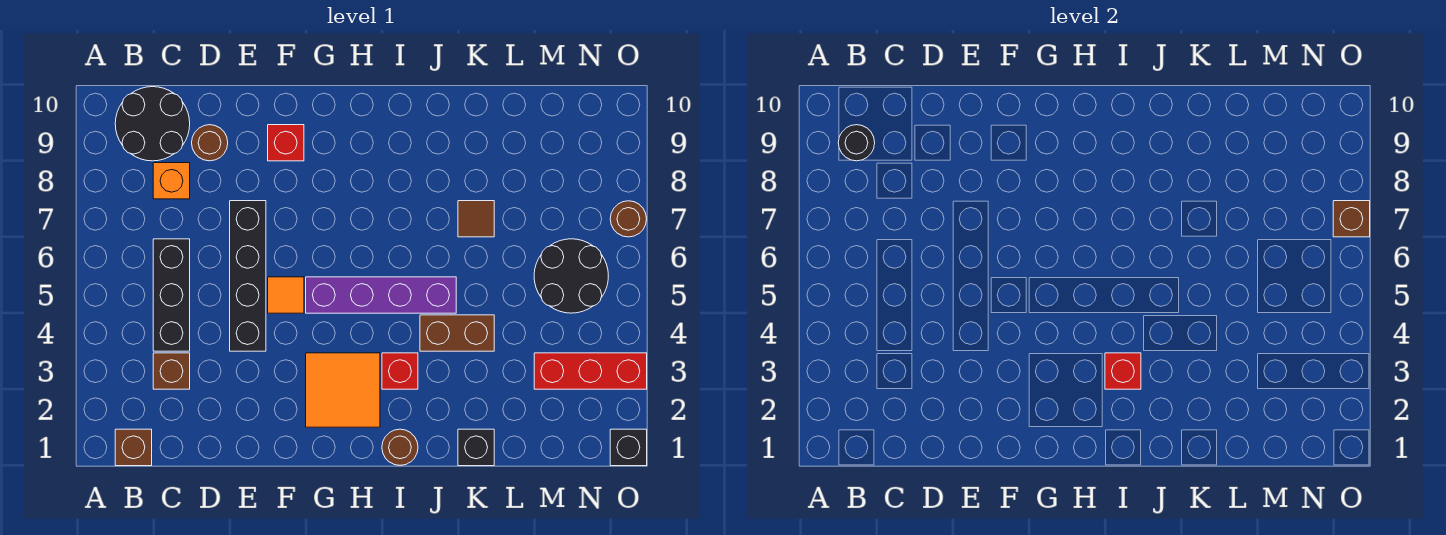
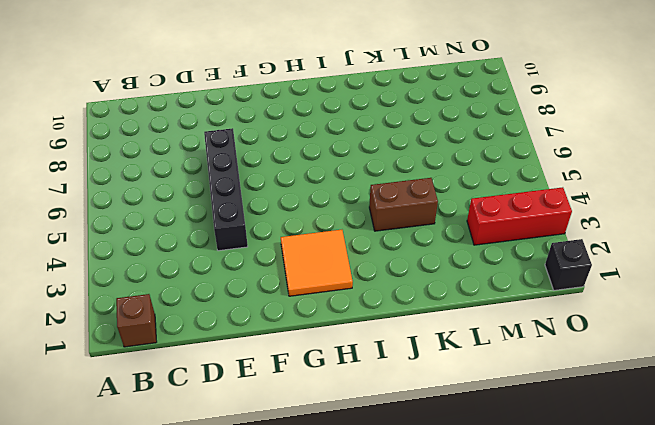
none -> black round brick B9:C10 level 1
none -> brown brick C3 level 1
none -> black brick C4:C6 level 1

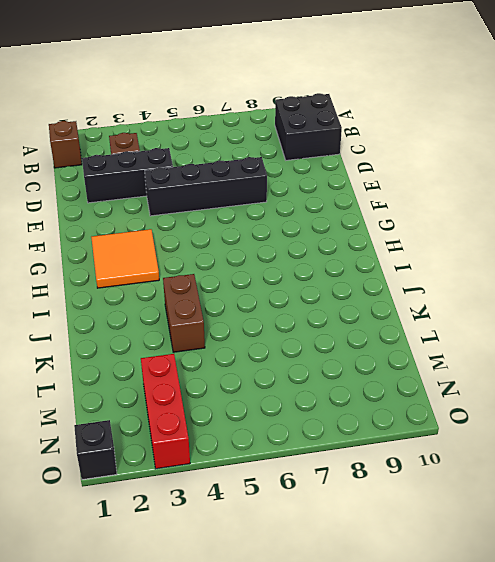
black brick B9:C10 level 1 -> black round brick B9:C10 level 1
black brick D2:D4 level 1 -> black brick C4:C6 level 1
none -> orange brick C8 level 1
none -> brown round brick D9 level 1
none -> orange tile F5 level 1

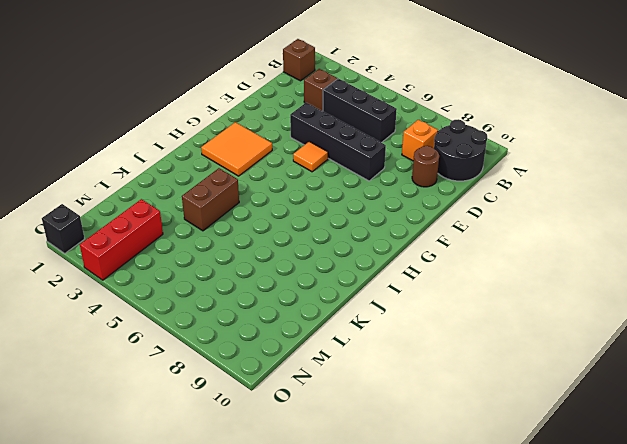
none -> red brick F9 level 1
none -> purple brick G5:J5 level 1
none -> brown round brick I1 level 1

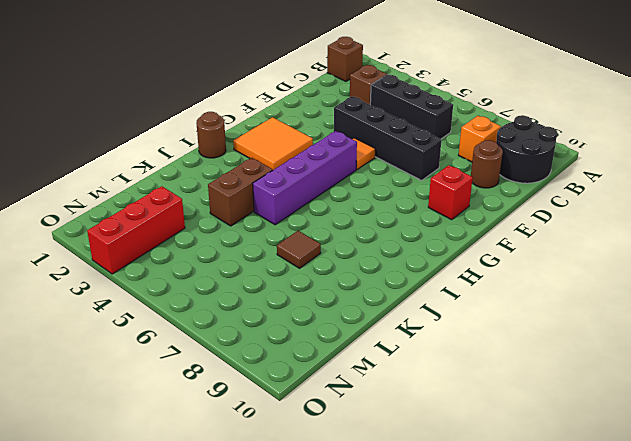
none -> red brick I3 level 1
none -> black brick K1 level 1
none -> black round brick M5:N6 level 1

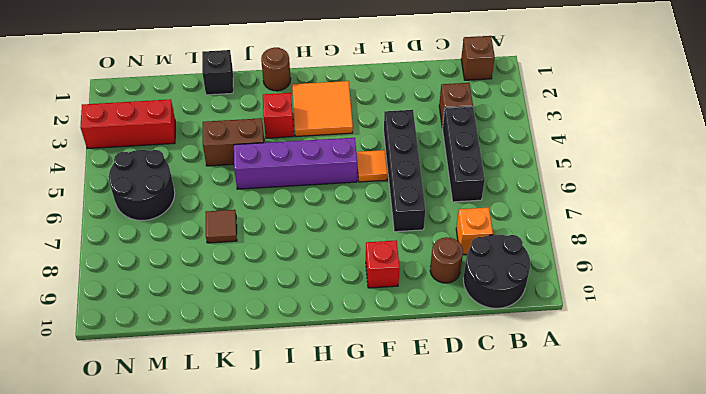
none -> black brick O1 level 1
none -> brown round brick O7 level 1
none -> black round brick B9 level 2

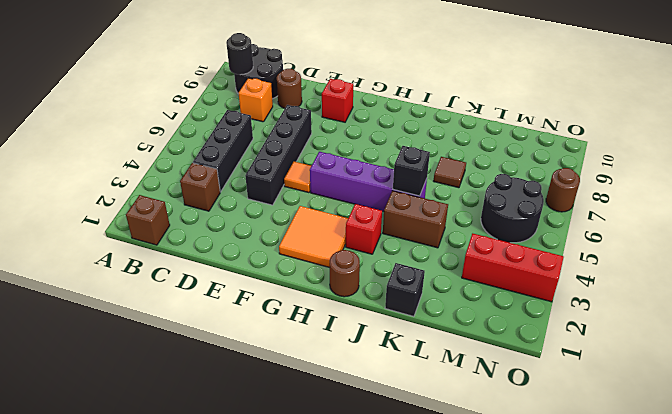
black brick J5 level 2 -> black brick O1 level 1
none -> red brick I3 level 2
none -> brown brick O7 level 2

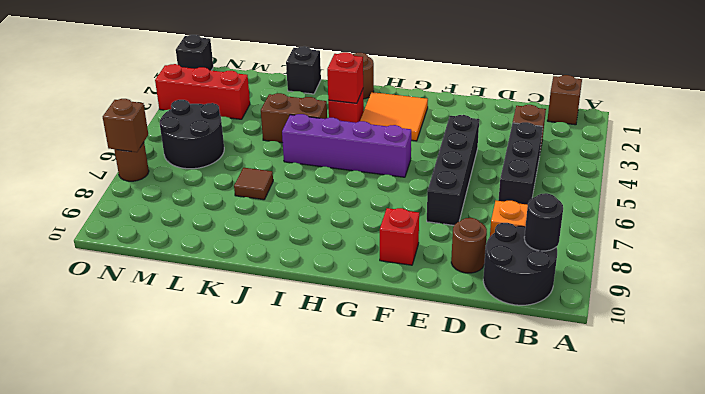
none -> orange tile F5 level 1

